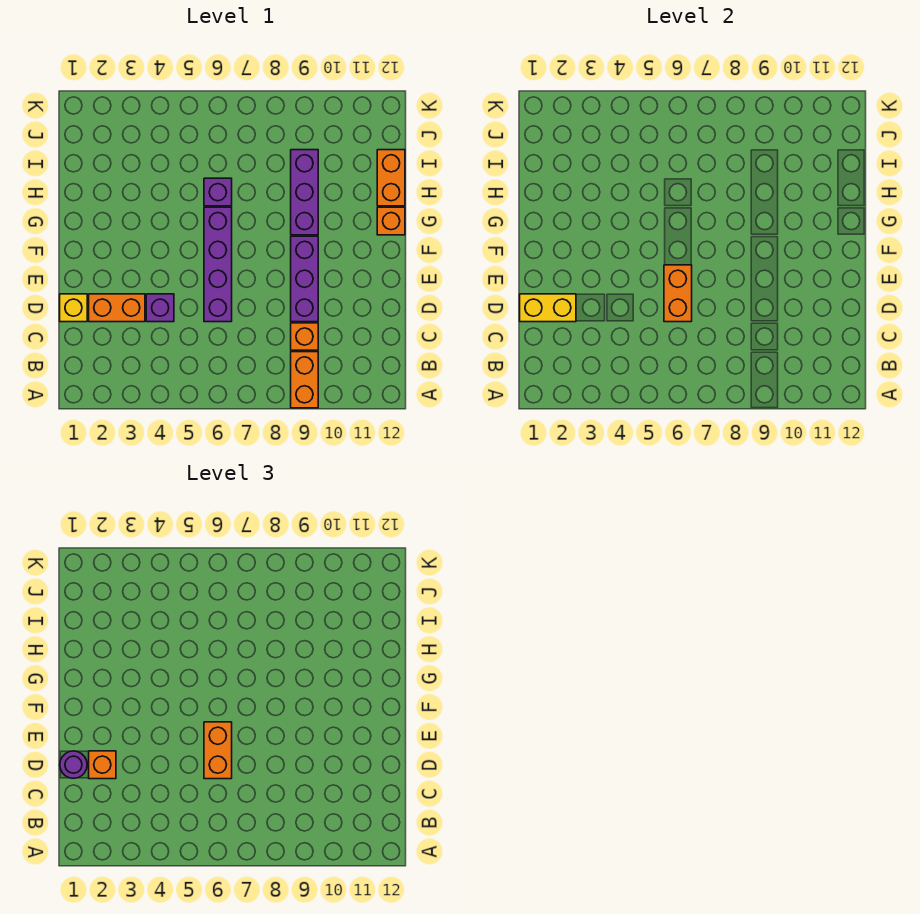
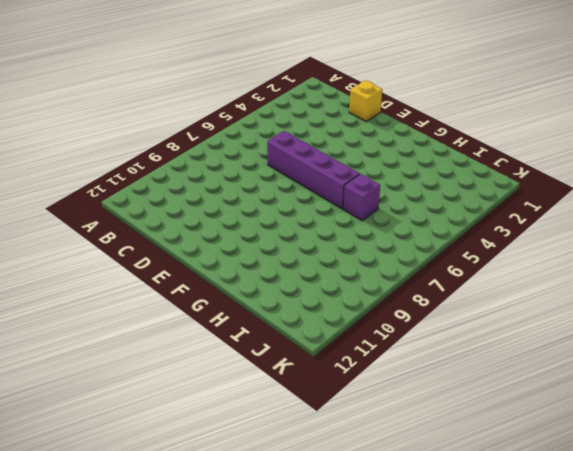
none -> orange brick A9:B9 level 1
none -> orange brick C9 level 1
none -> orange brick D2:D3 level 1

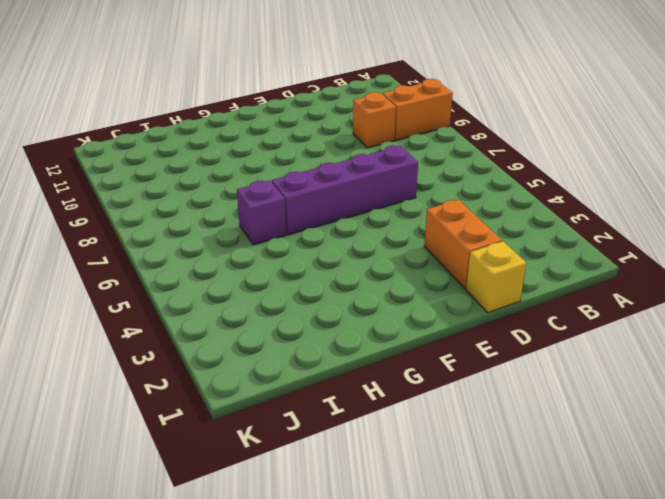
none -> purple brick D4 level 1
none -> purple brick D9:F9 level 1
none -> purple brick G9:I9 level 1

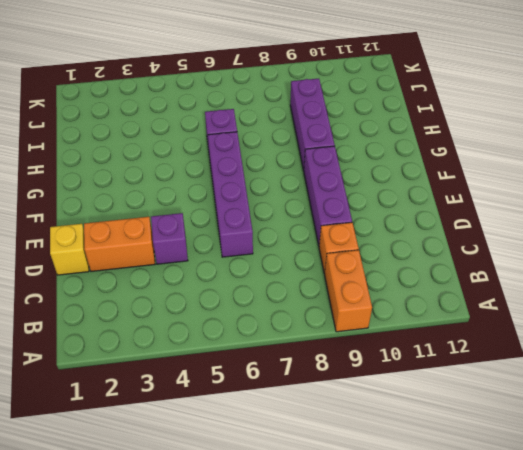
none -> orange brick G12 level 1
none -> orange brick H12:I12 level 1
none -> yellow brick D1:D2 level 2

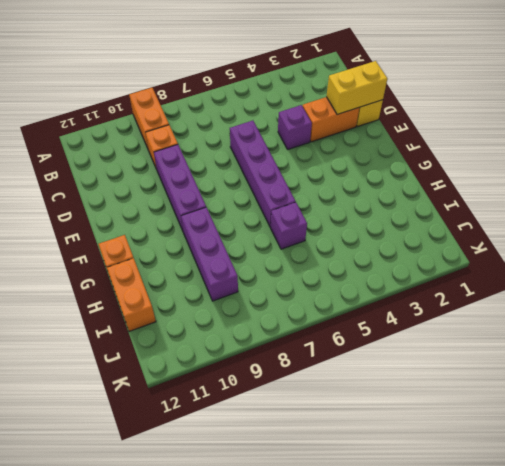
none -> orange brick D6:E6 level 2
none -> purple round brick D1 level 3
none -> orange brick D2 level 3

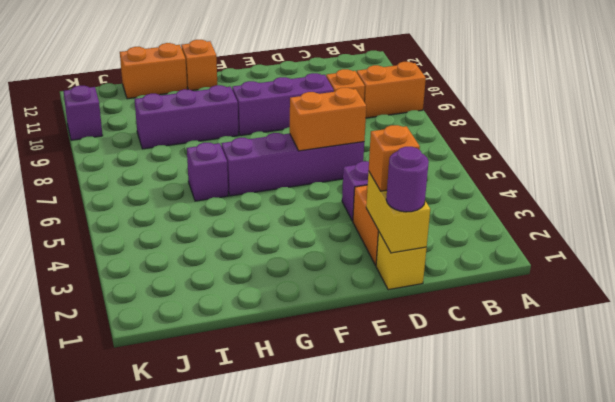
purple brick K10 level 1 -> none
none -> orange brick D6:E6 level 3

